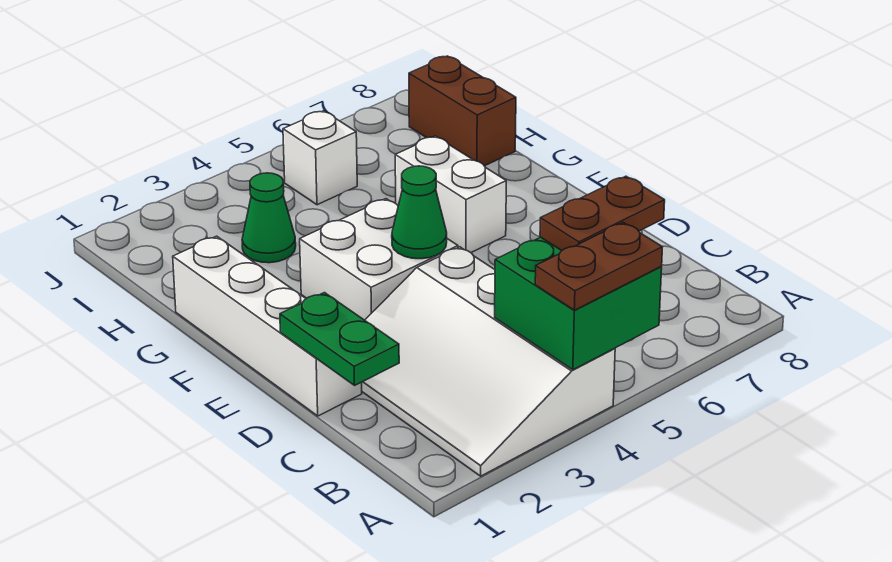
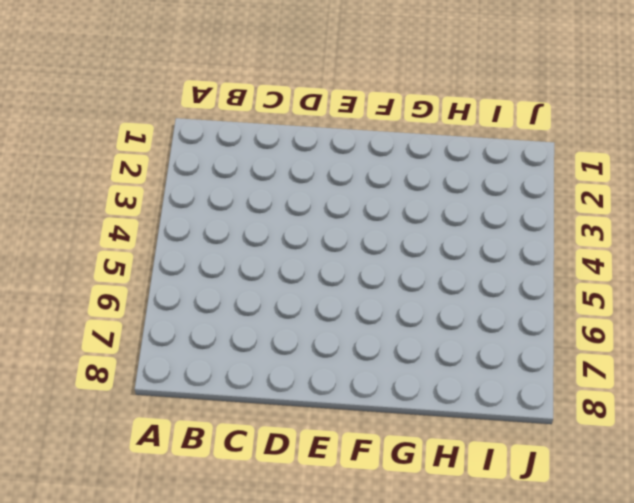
none -> white slope A2:D4 level 1 top 4
none -> white brick D1:G1 level 1
none -> white brick E3:F4 level 1

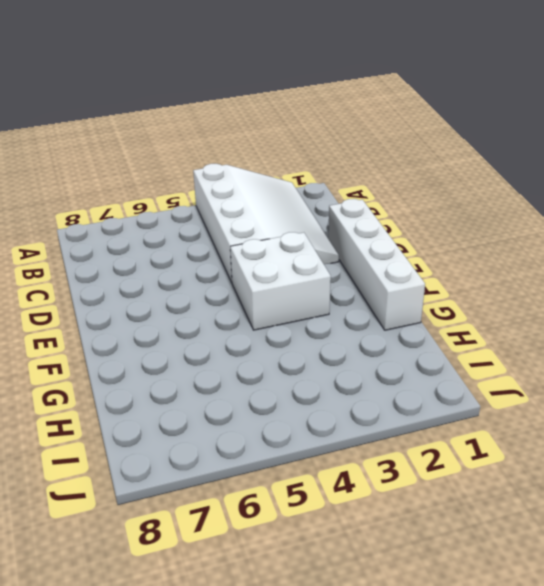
none -> white brick F6:G6 level 1
none -> green cone H3 level 1
none -> brown brick H8:I8 level 1

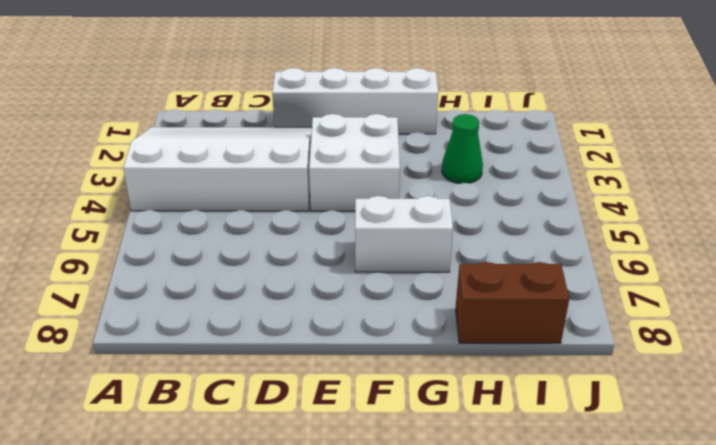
none -> white brick I5 level 1
none -> green brick A4:B5 level 2
none -> green plate C1:D1 level 2

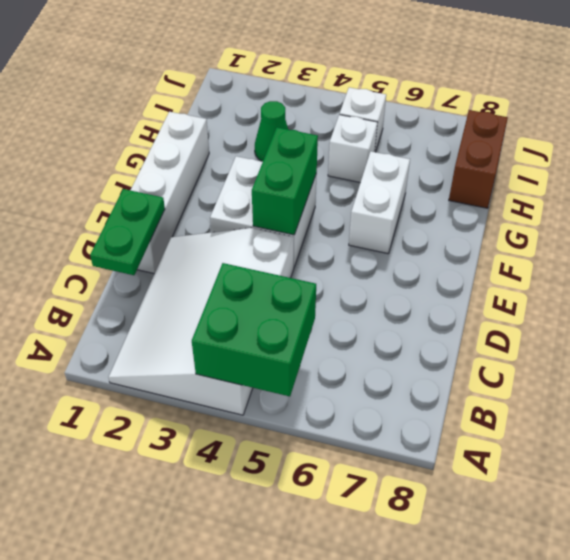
green brick E4:F4 level 2 -> green cone E4 level 2
white brick H5 level 1 -> none
none -> brown plate A4:A5 level 3
none -> brown plate B5:B6 level 3

